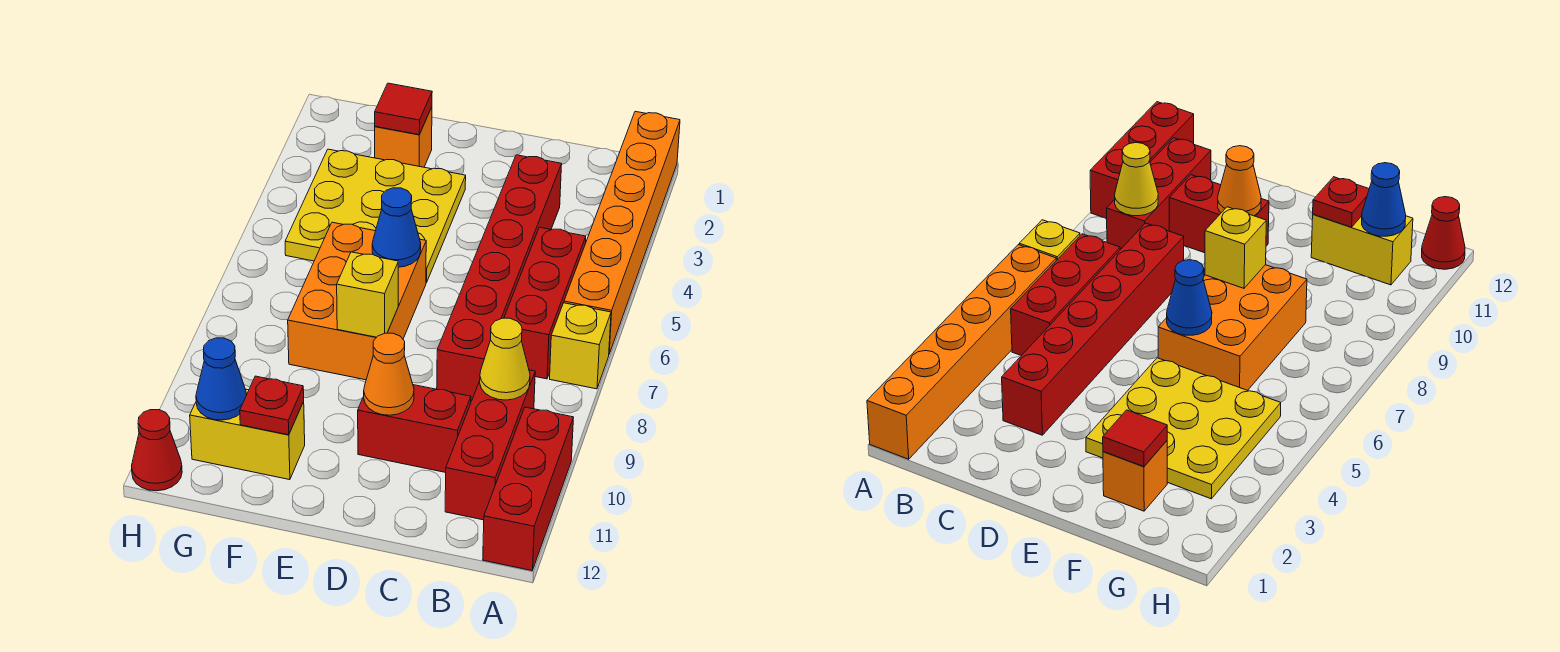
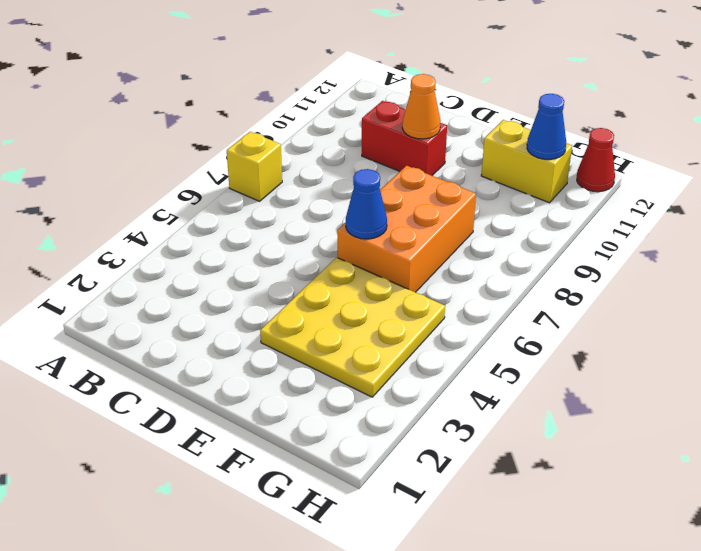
none -> orange brick A1:A6 level 1
none -> red brick A10:A12 level 1
none -> red brick B5:B7 level 1

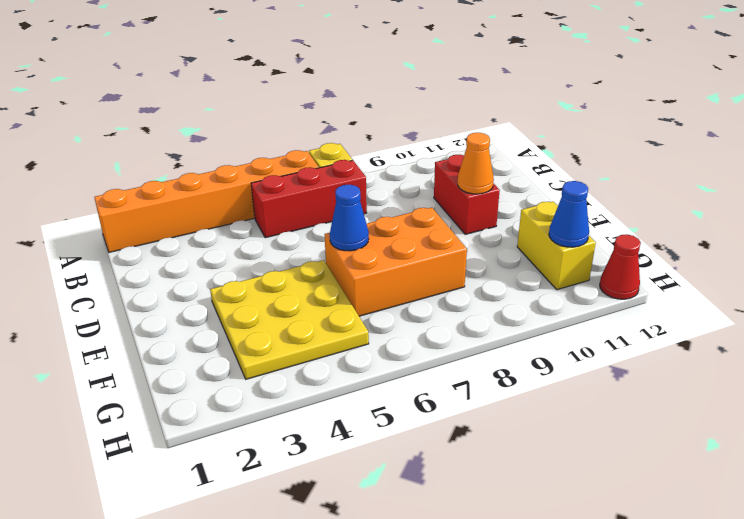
none -> red brick A10:A12 level 1
none -> red brick B9:B11 level 1
none -> red brick C3:C8 level 1

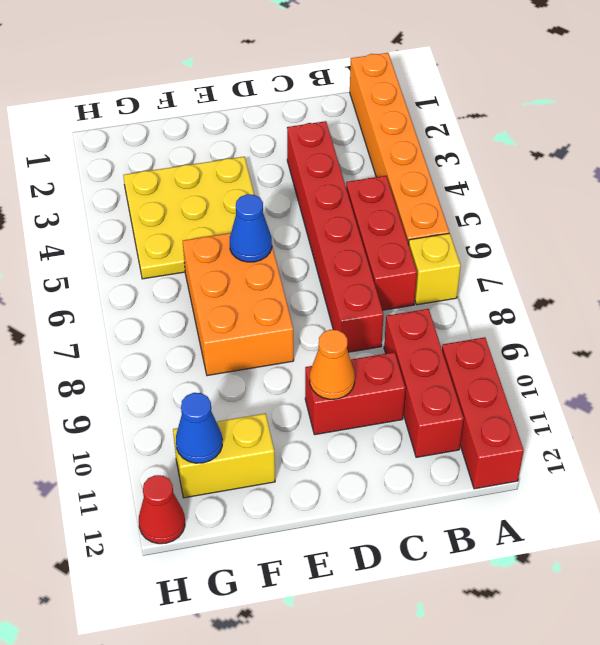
none -> orange brick F2 level 1
none -> yellow cone B9 level 2
none -> yellow brick E8 level 2

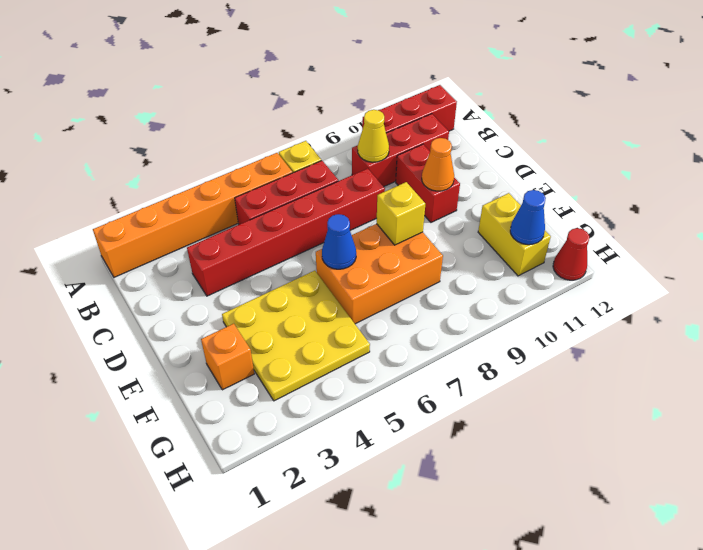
none -> red tile F2 level 2
none -> red plate F11 level 2

